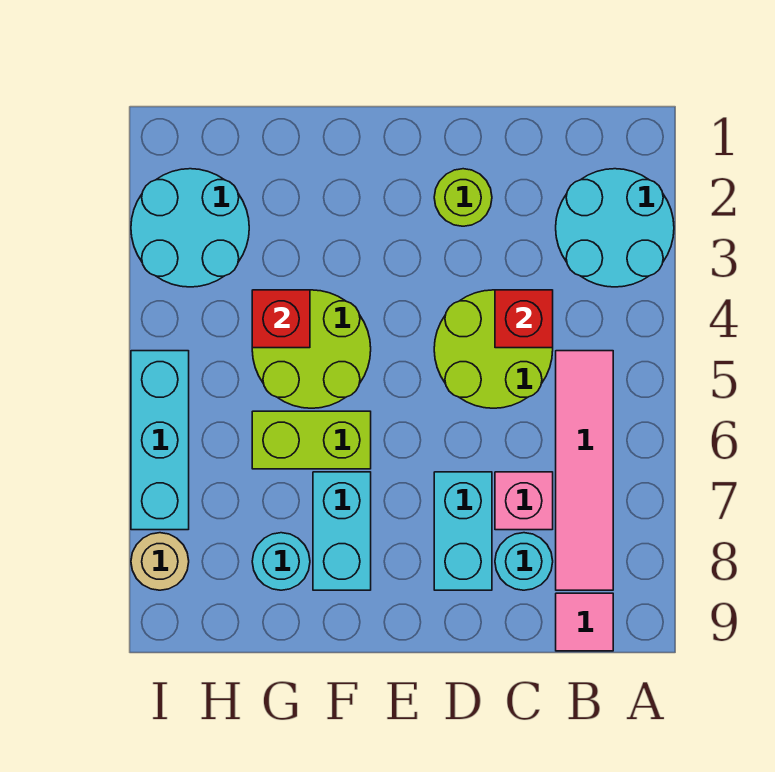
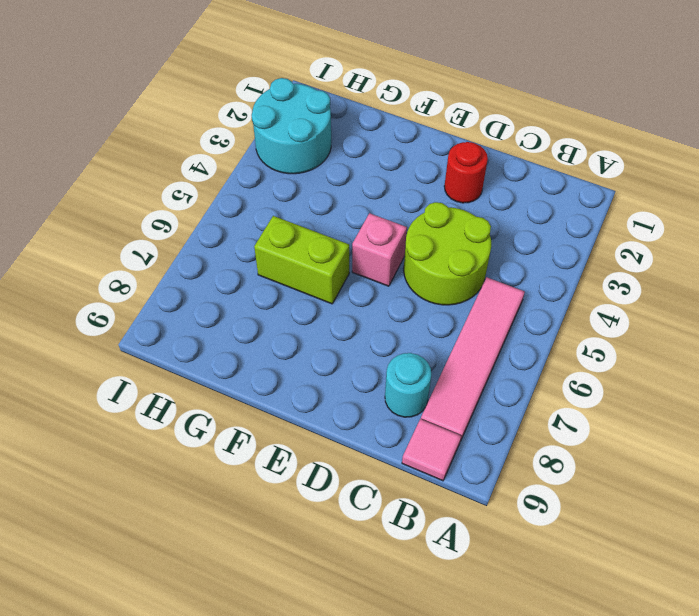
red round brick D2 level 1 -> lime round brick D2 level 1
pink brick E5 level 1 -> pink brick C7 level 1
none -> cyan round brick A2:B3 level 1
none -> cyan brick D7:D8 level 1
none -> lime round brick F4:G5 level 1

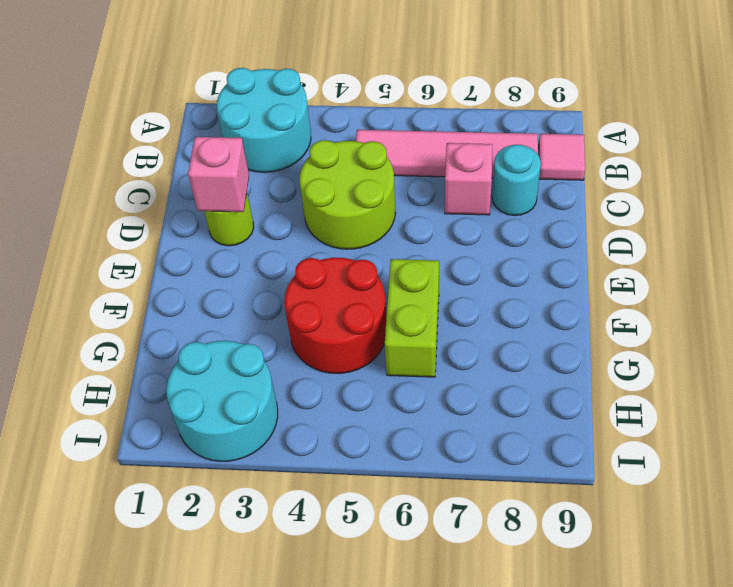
pink brick D2 level 2 -> none
red round brick F4:G5 level 1 -> lime round brick F4:G5 level 1
none -> cyan brick D7:D8 level 1
none -> cyan brick F7:F8 level 1
none -> cyan round brick G8 level 1

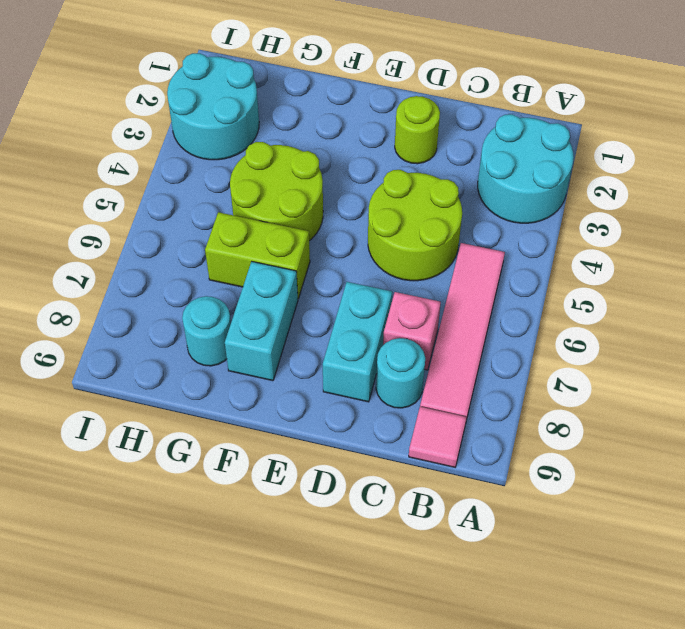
none -> cyan brick I5:I7 level 1
none -> tan round brick I8 level 1
none -> red brick C4 level 2

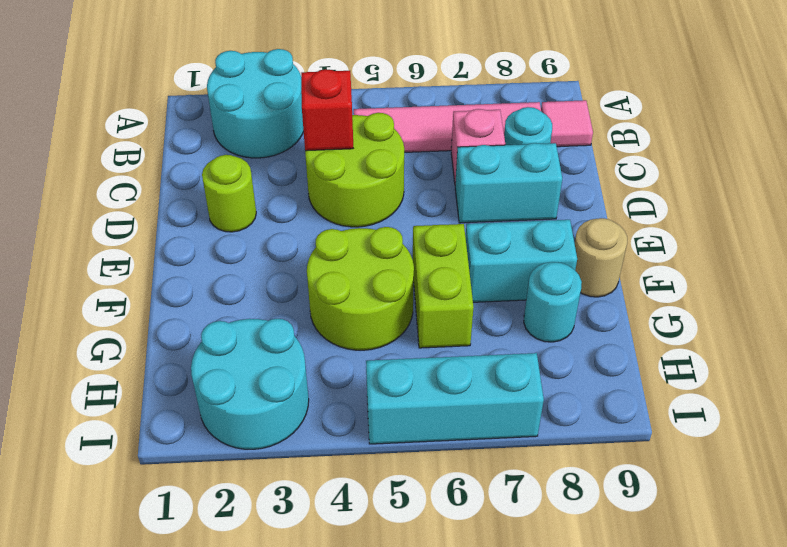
tan round brick F9 level 1 -> tan round brick I8 level 1
none -> red brick G4 level 2

